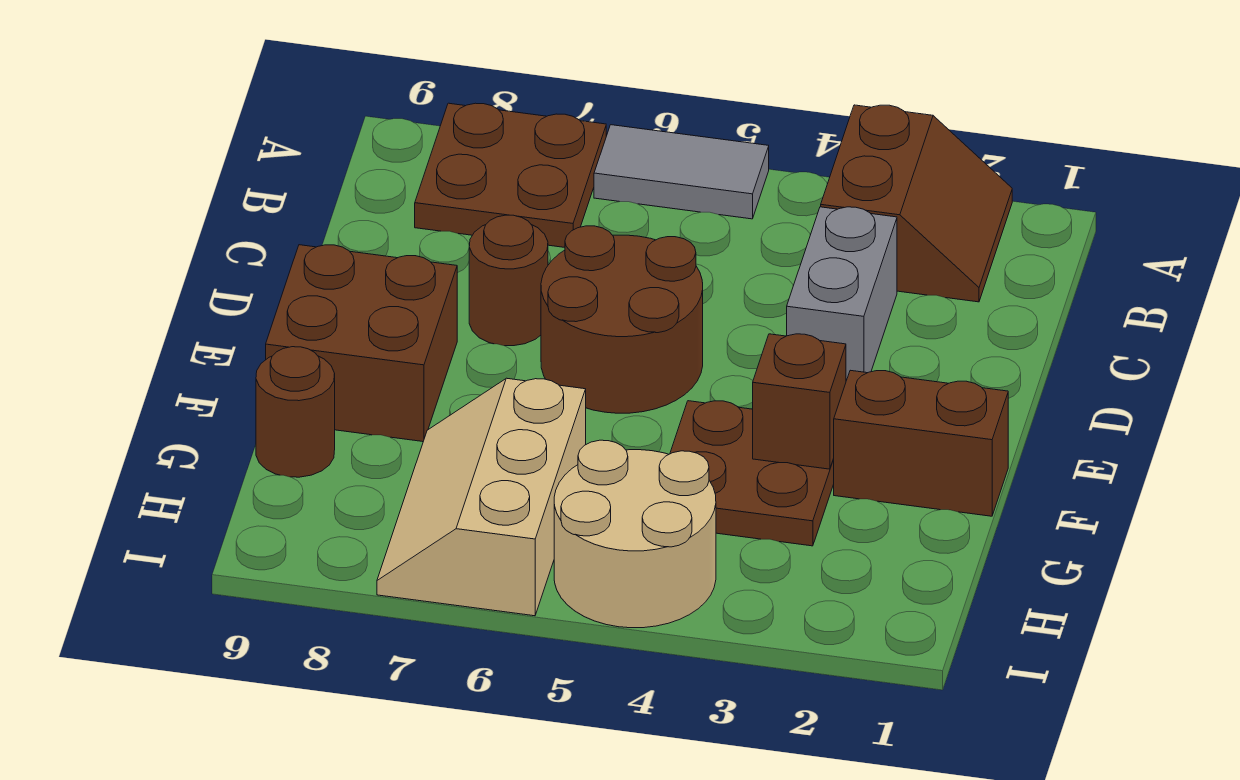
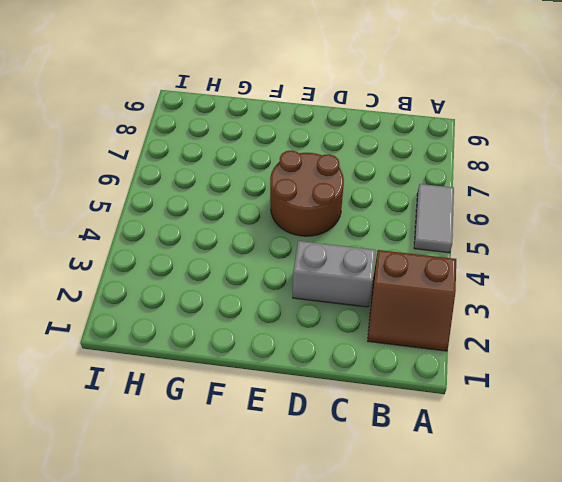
none -> brown plate A7:B8 level 1
none -> brown round brick D7 level 1
none -> brown brick E8:F9 level 1

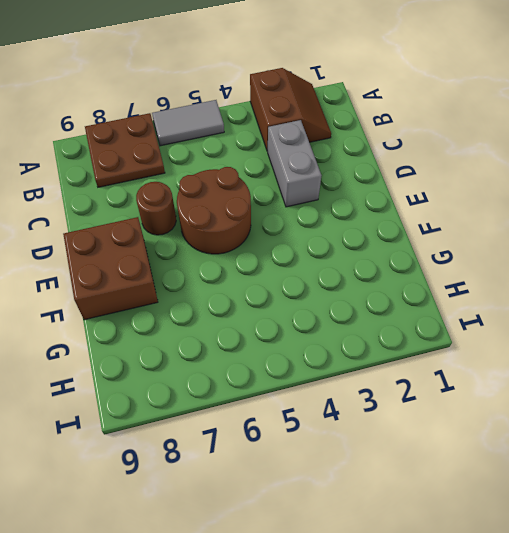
none -> brown brick F1:F2 level 1
none -> brown plate F3:G4 level 1
none -> tan slope G6:I7 level 1 top 6

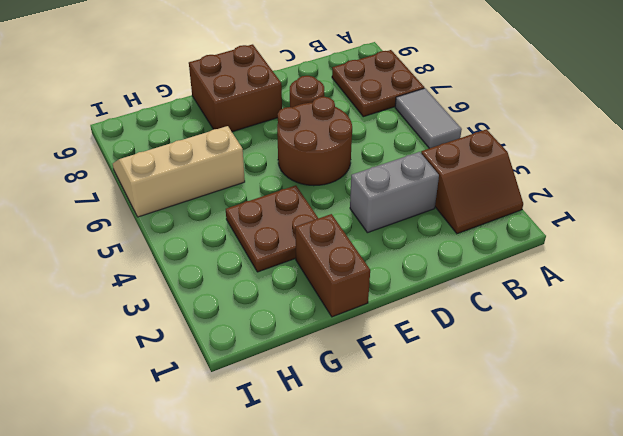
none -> brown round brick G9 level 1
none -> tan round brick H4:I5 level 1
none -> brown brick F3 level 2

